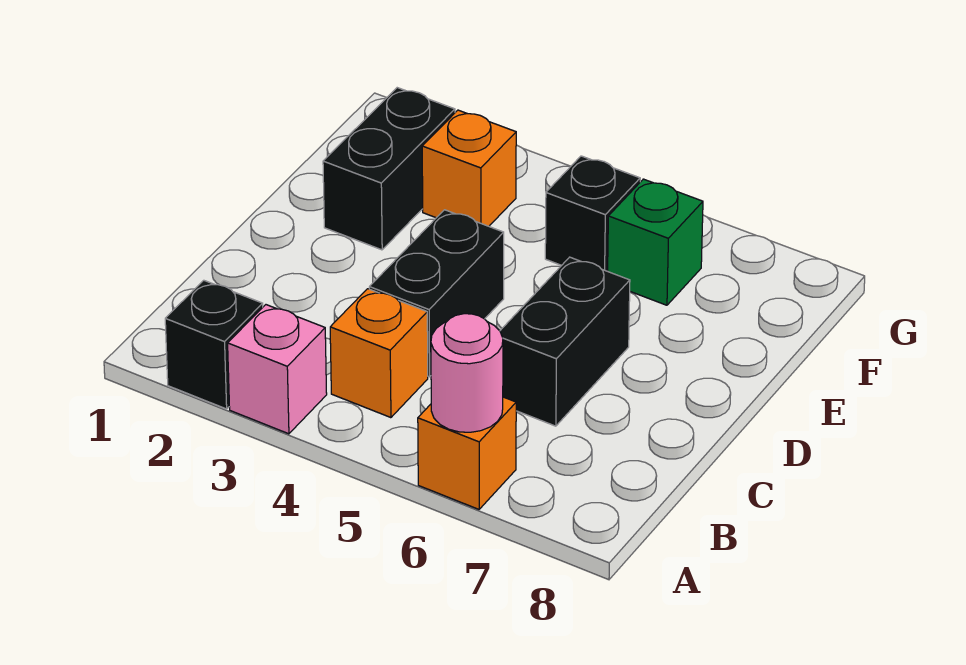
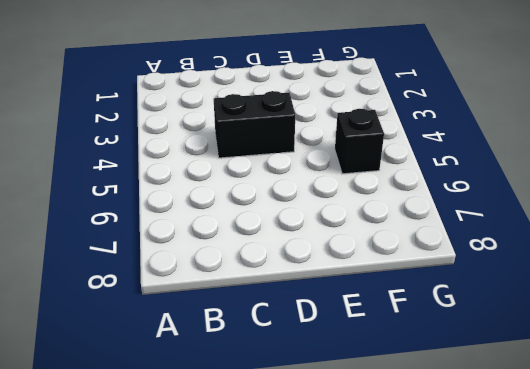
none -> black brick A2 level 1
none -> pink brick A3 level 1

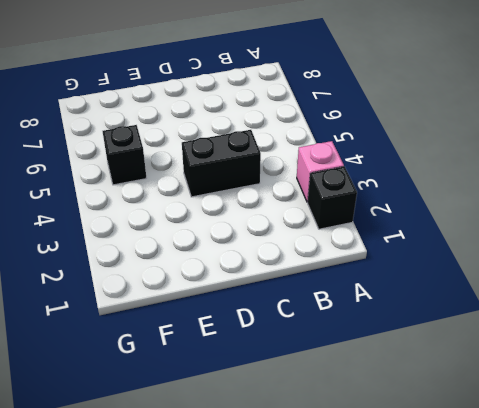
none -> orange brick A6 level 1
none -> orange brick B4 level 1

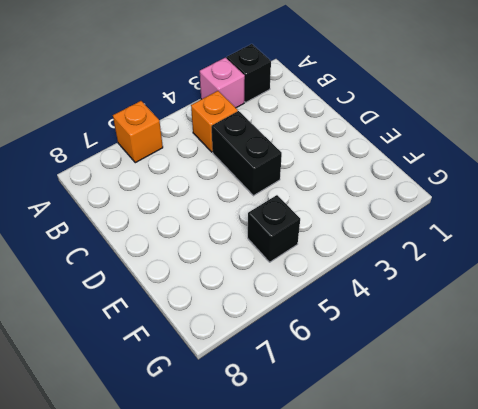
none -> black brick C6:D6 level 1
none -> black brick E2:F2 level 1

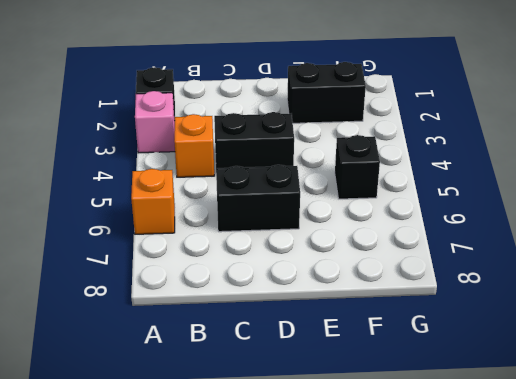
none -> orange brick F3 level 1
none -> green brick F6 level 1

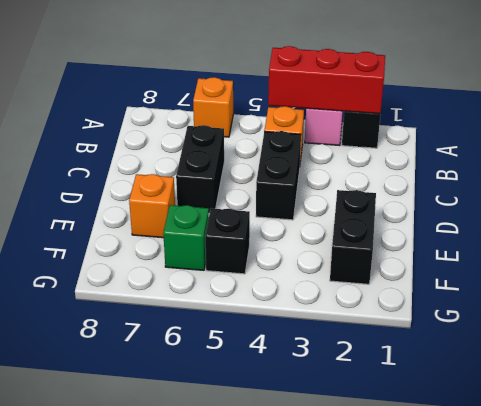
red brick A2:A4 level 2 -> none
orange brick E7 level 1 -> orange brick F3 level 1
none -> pink round brick A6 level 2

